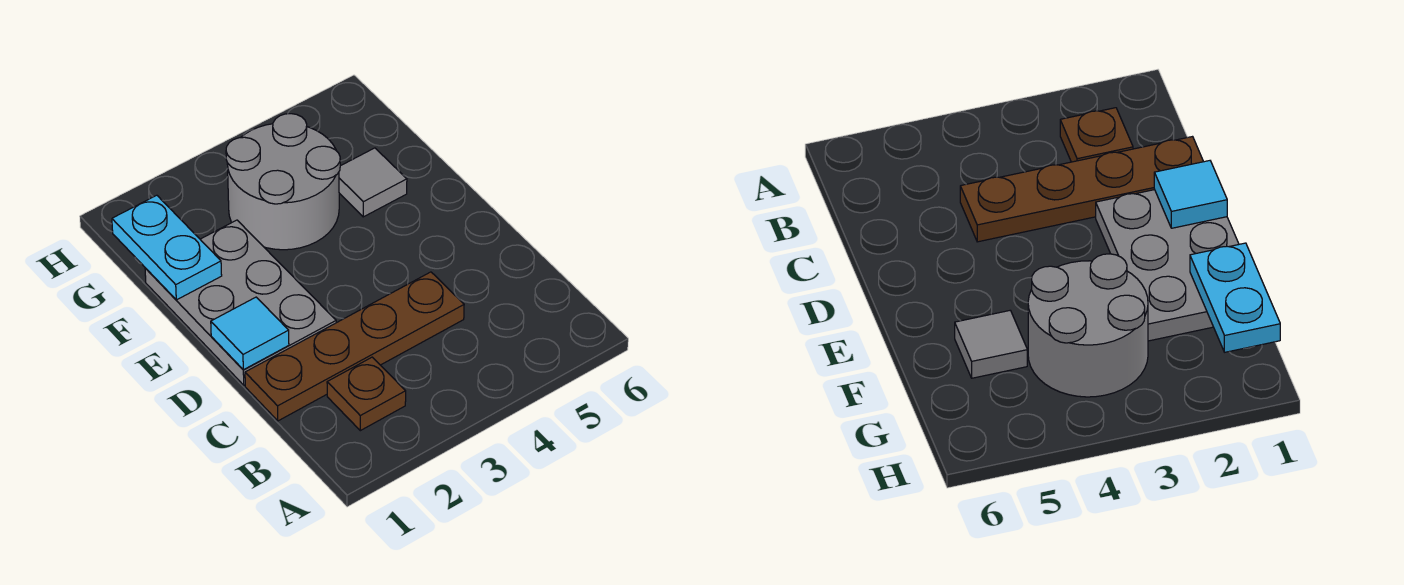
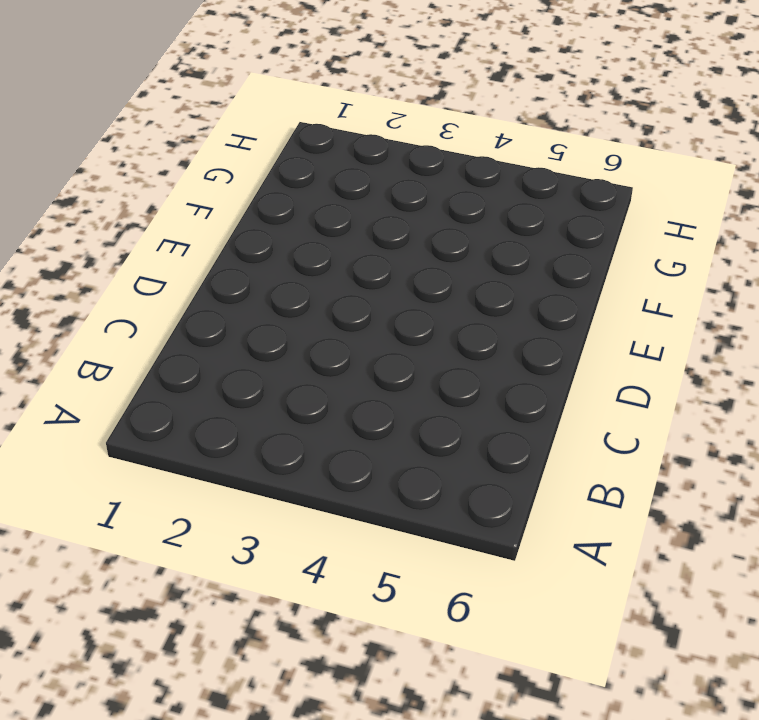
none -> brown plate B2 level 1
none -> brown plate C1:C4 level 1

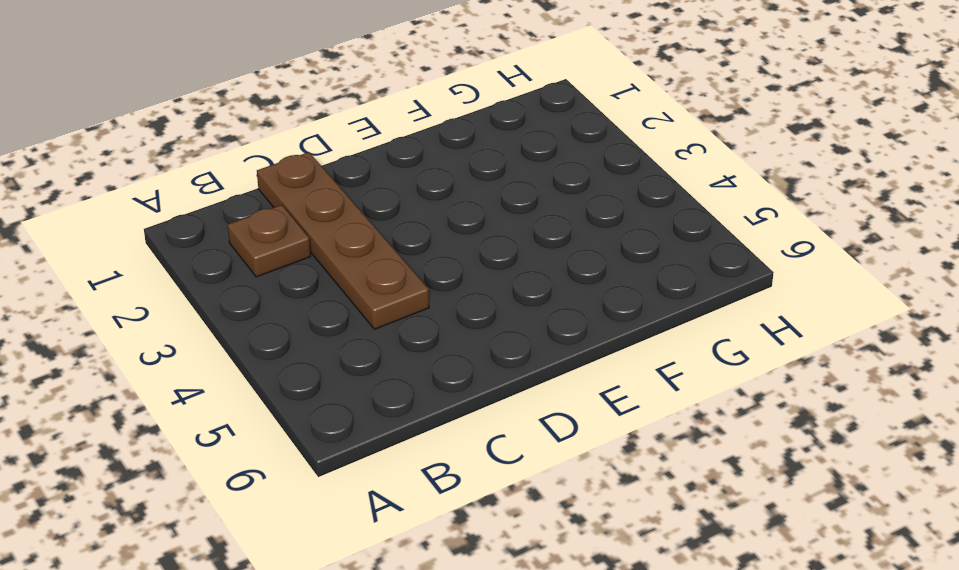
none -> grey plate D1:F2 level 1
none -> grey round brick F3:G4 level 1

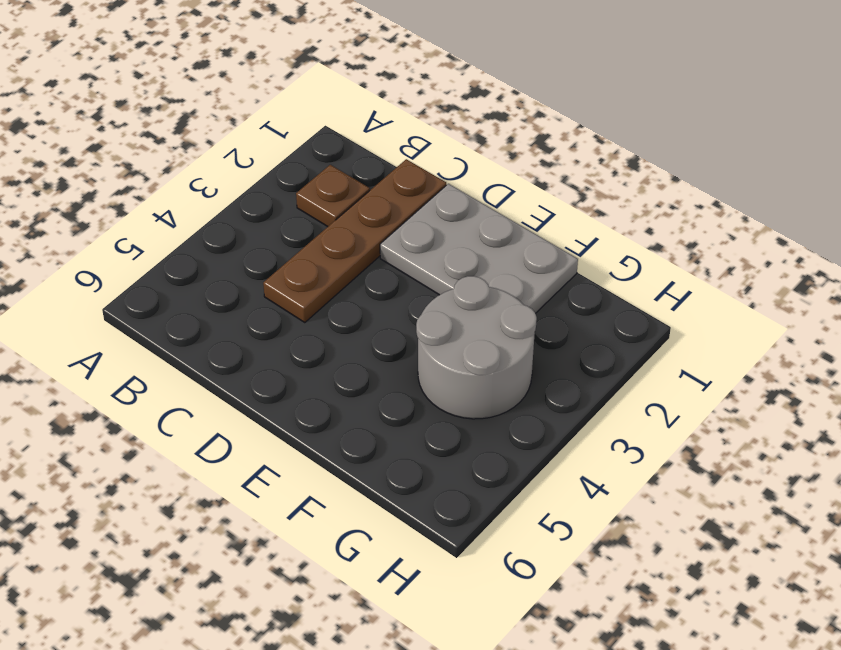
none -> grey tile F5 level 1
none -> cyan tile D1 level 2

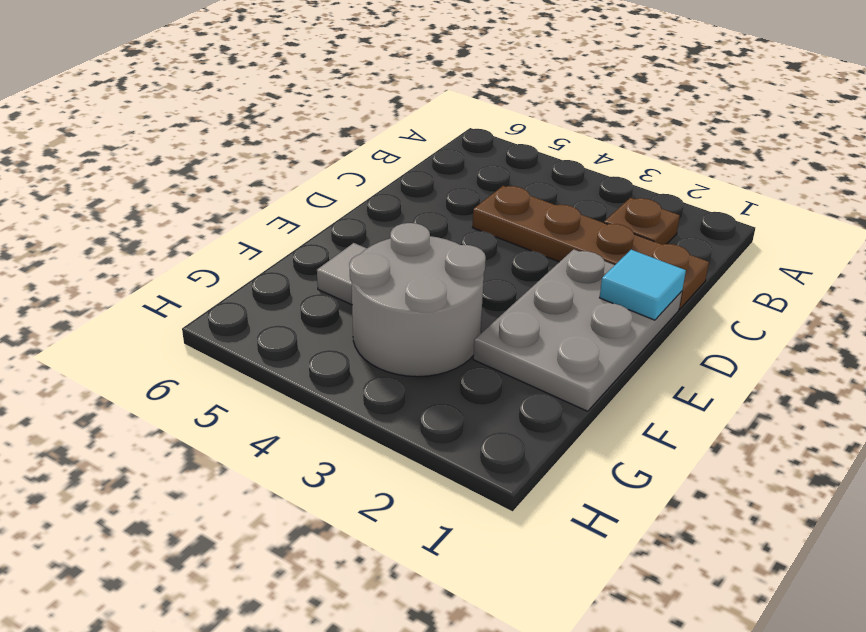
none -> cyan plate F1:G1 level 2

